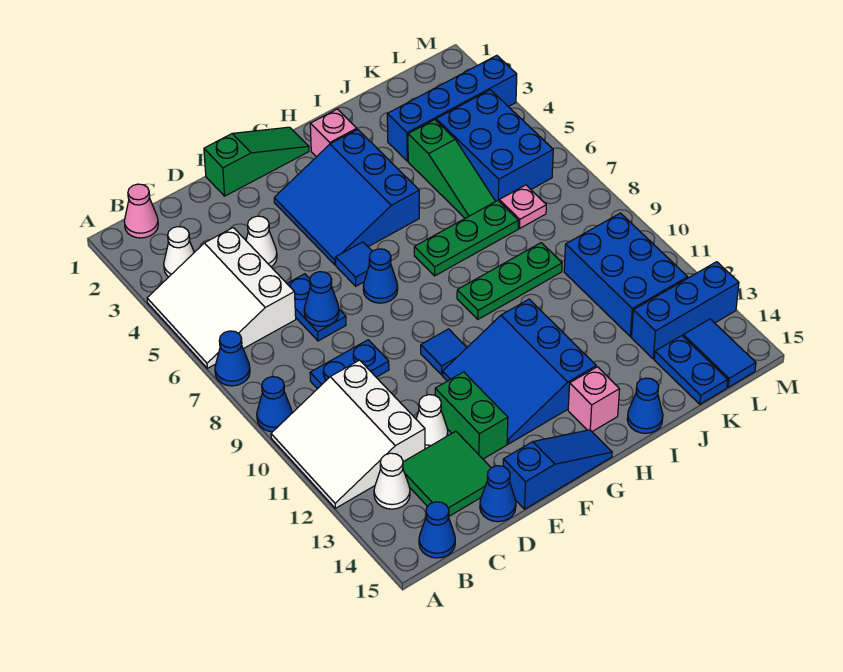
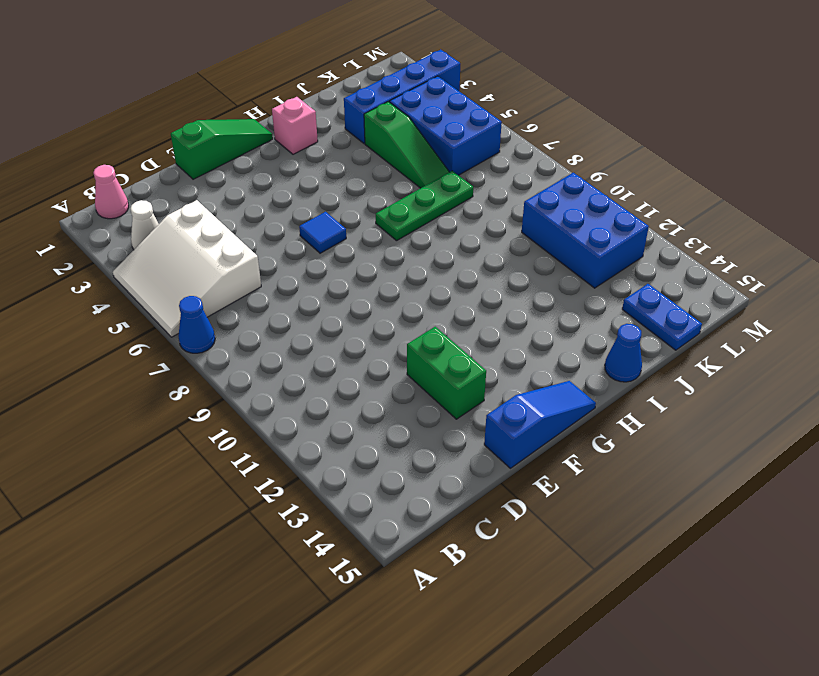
none -> blue cone A9 level 1
none -> white slope A10:C12 level 1 top C
none -> white cone B13 level 1
none -> blue cone B15 level 1

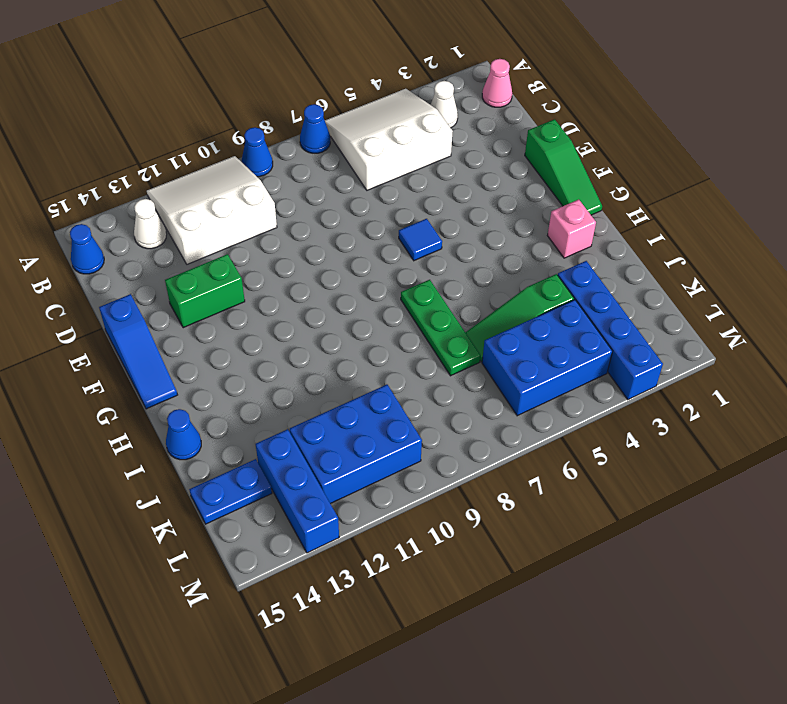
none -> blue plate C9:D9 level 1
none -> green tile C13:D14 level 1
none -> white cone D4 level 1
none -> blue plate D6:D7 level 1

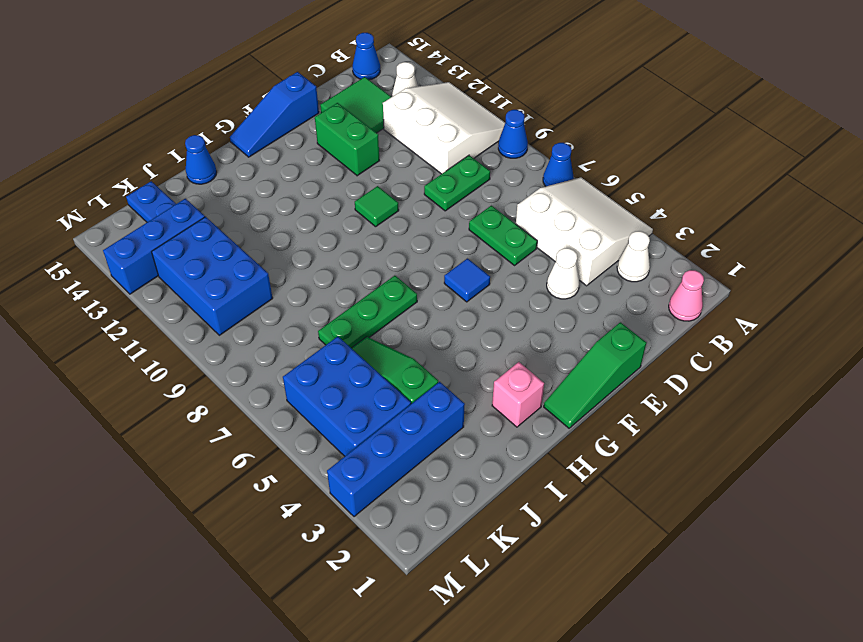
green plate C9:D9 level 1 -> blue plate C9:D9 level 1
green plate D6:D7 level 1 -> blue plate D6:D7 level 1
green tile F10 level 1 -> blue tile F10 level 1
none -> white cone D12 level 1
none -> blue cone D15 level 1
none -> blue slope F3:H5 level 1 top H
none -> blue cone F7 level 1

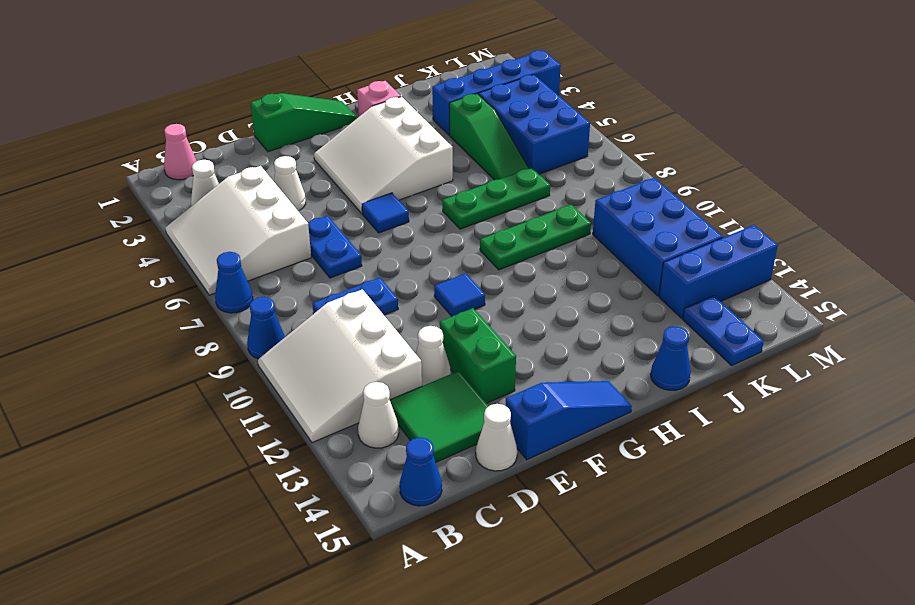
white cone D15 level 1 -> blue cone D15 level 1
white slope F3:H5 level 1 top H -> blue slope F3:H5 level 1 top H
none -> blue cone F7 level 1
none -> blue slope F11:H13 level 1 top H
none -> pink brick H14 level 1
none -> pink plate K7 level 1

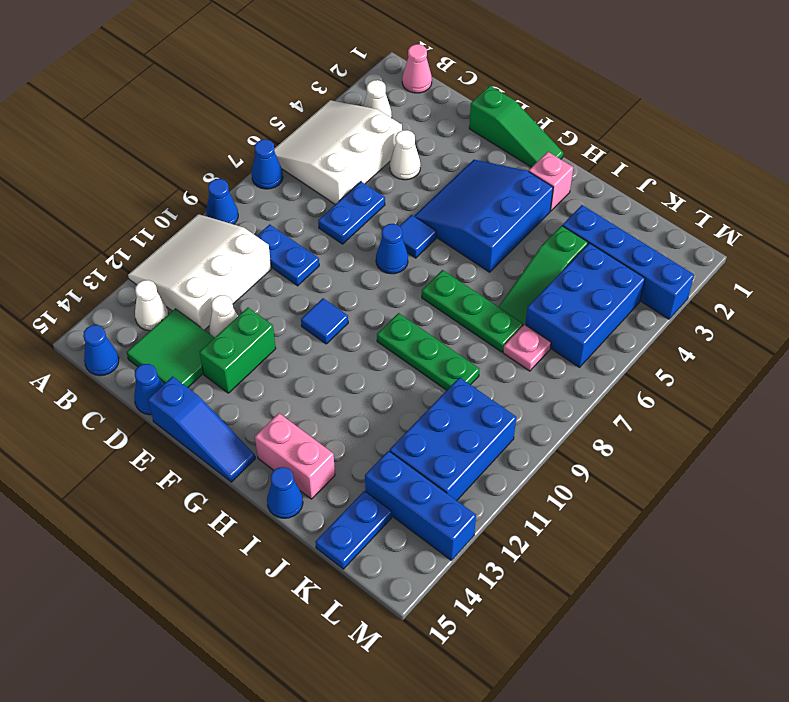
pink brick H14:I14 level 1 -> pink brick H14 level 1
none -> blue slope F11:H13 level 1 top H
none -> blue tile L14:L15 level 1
none -> blue cone D7 level 2

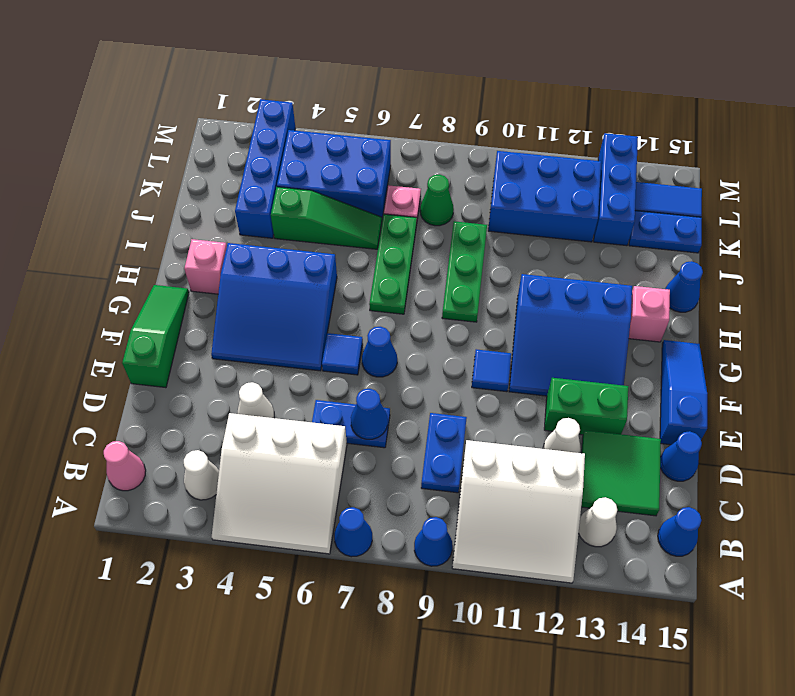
green cone K8 level 1 -> none

